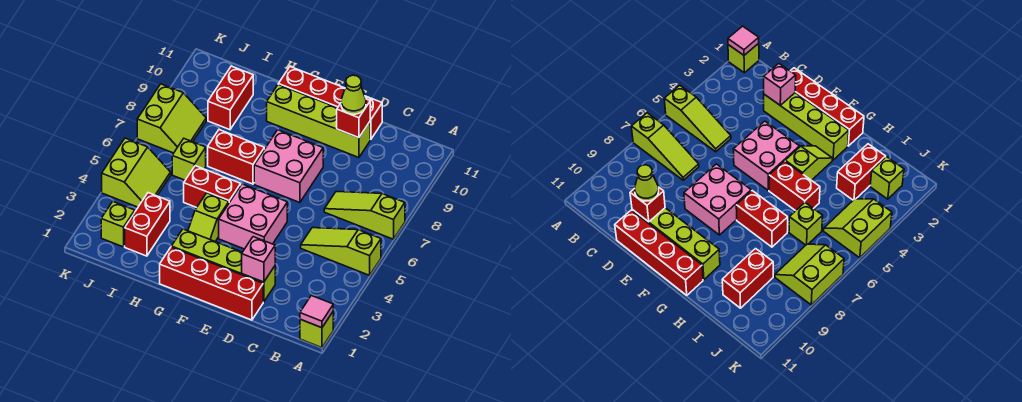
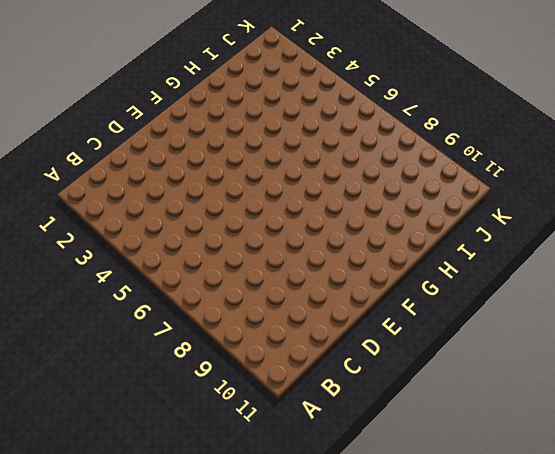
none -> lime brick A1 level 1
none -> lime slope A5:C5 level 1 top A
none -> lime slope A7:C7 level 1 top A

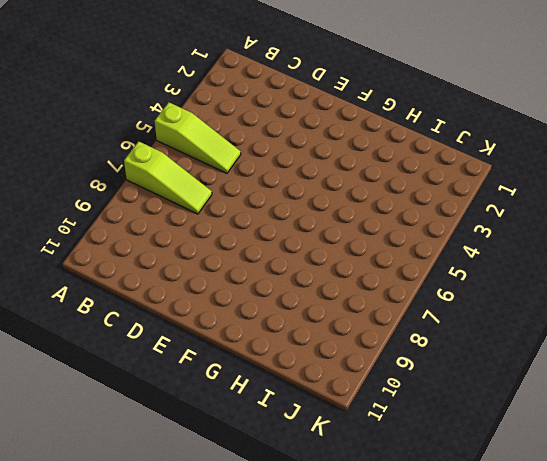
none -> lime brick A1 level 1
none -> red brick D1:G1 level 1
none -> lime brick D2:G2 level 1

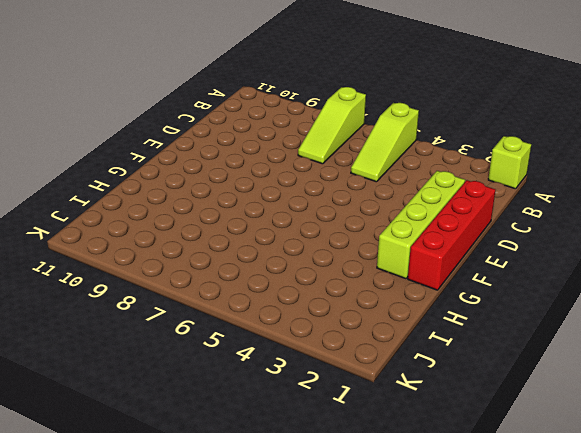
none -> lime brick D10:G10 level 1
none -> red brick D11:G11 level 1
none -> pink brick E4:F5 level 1

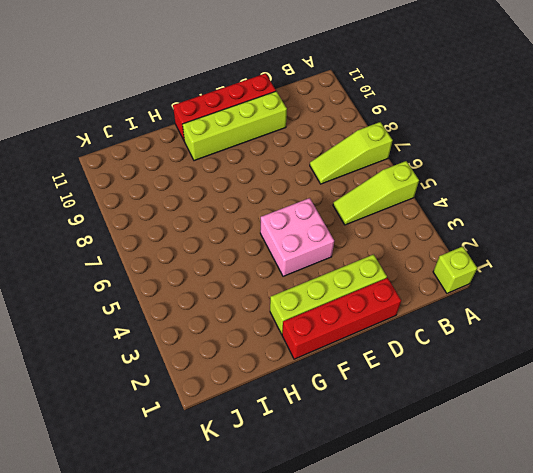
none -> pink brick E7:F8 level 1
none -> lime slope G3:G4 level 1 top 4
none -> red brick G5:H5 level 1

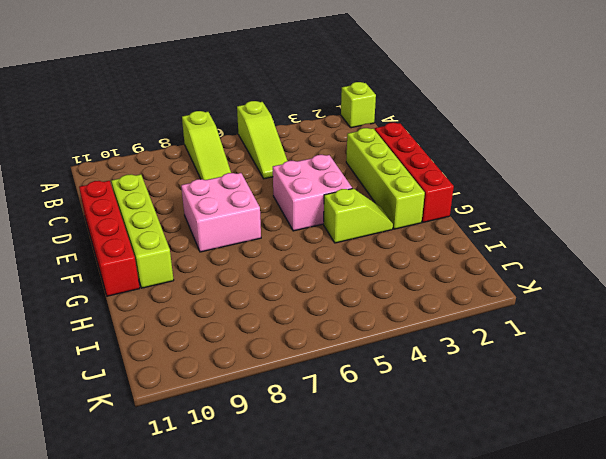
none -> red brick G5:H5 level 1
none -> red brick G7:H7 level 1
none -> red brick I2:I3 level 1

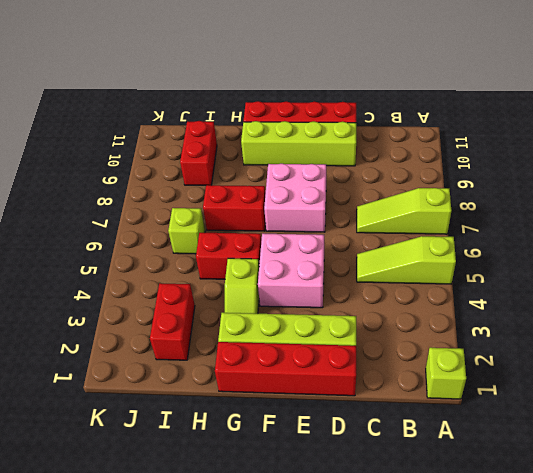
none -> lime brick J2 level 1
none -> lime slope J4:K5 level 1 top K
none -> lime slope J7:K8 level 1 top K

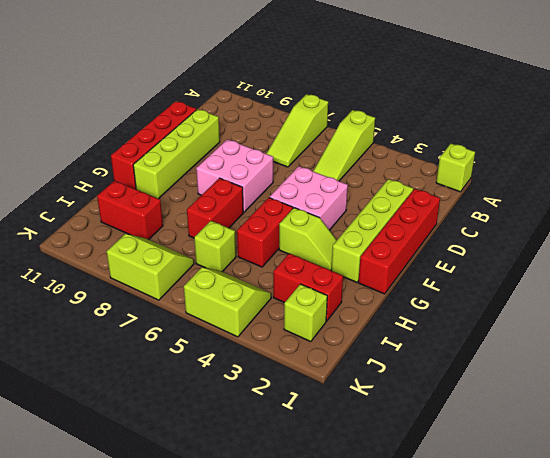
none -> pink tile A1 level 2
none -> pink brick D2 level 2
none -> red brick D10 level 2

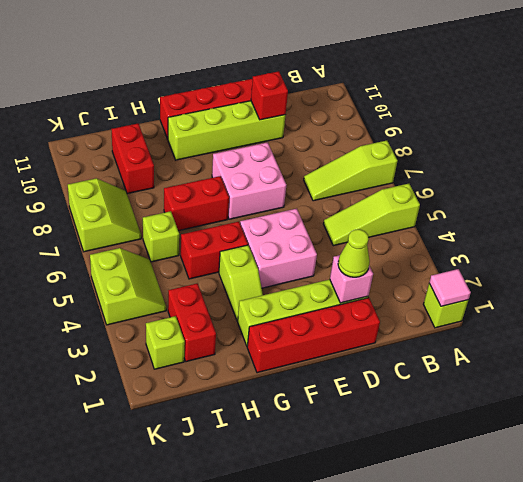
lime cone D2 level 3 -> lime cone D10 level 3

